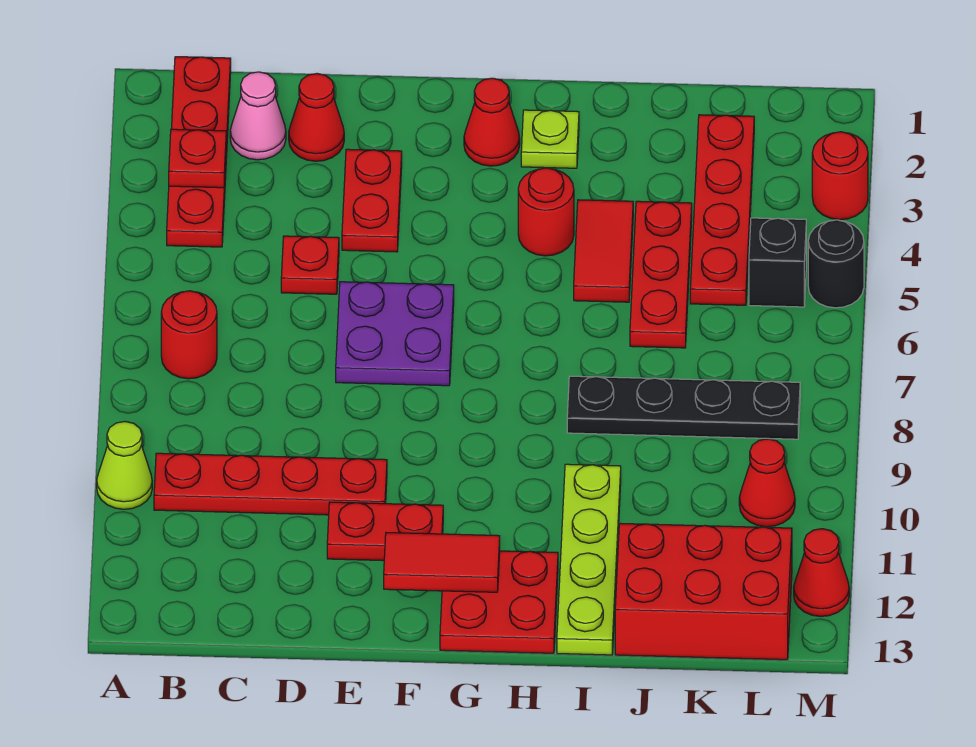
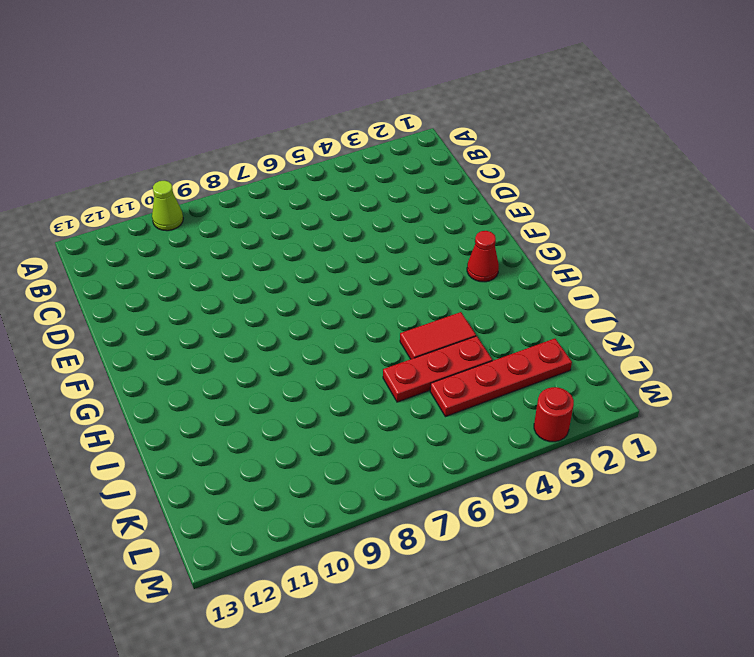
none -> red plate B1:B4 level 1
none -> red round brick B7 level 1
none -> red plate B10:E10 level 1

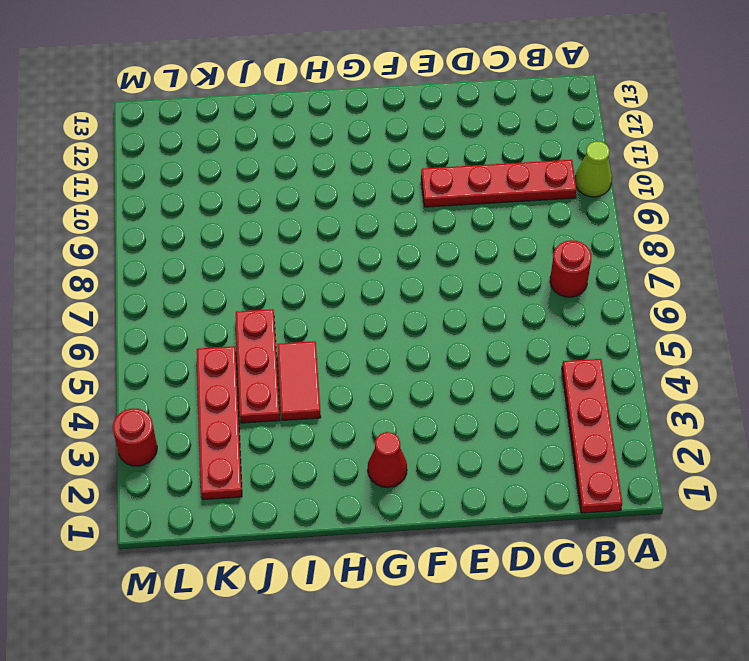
none -> pink cone C2 level 1
none -> red cone D2 level 1
none -> red plate D5 level 1

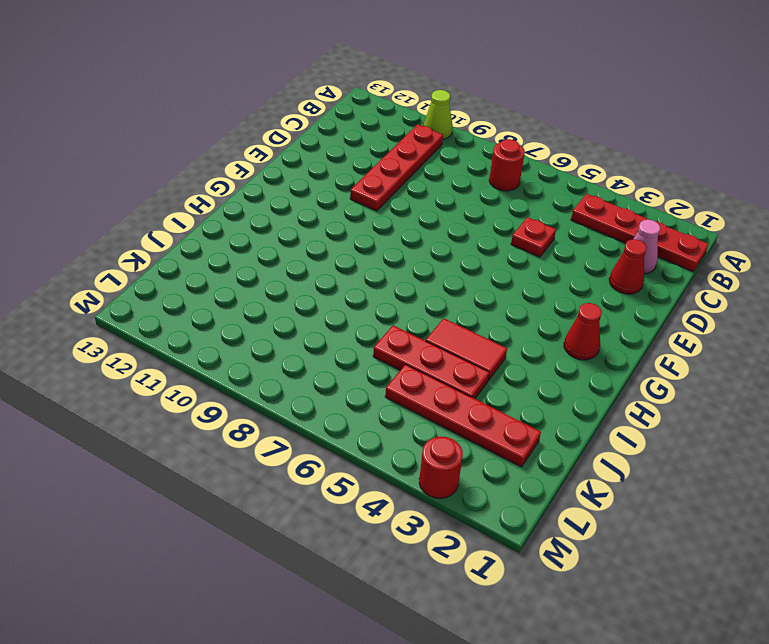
none -> red plate E3:E4 level 1
none -> purple plate E6:F7 level 1
none -> red plate E11:F11 level 1

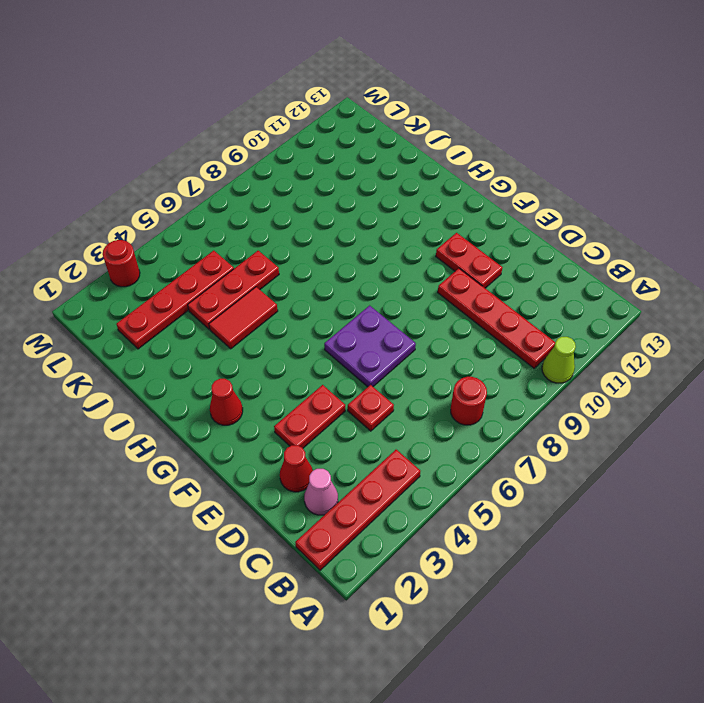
none -> red plate G12:H13 level 1
none -> lime plate H2 level 1
none -> red round brick H4 level 1

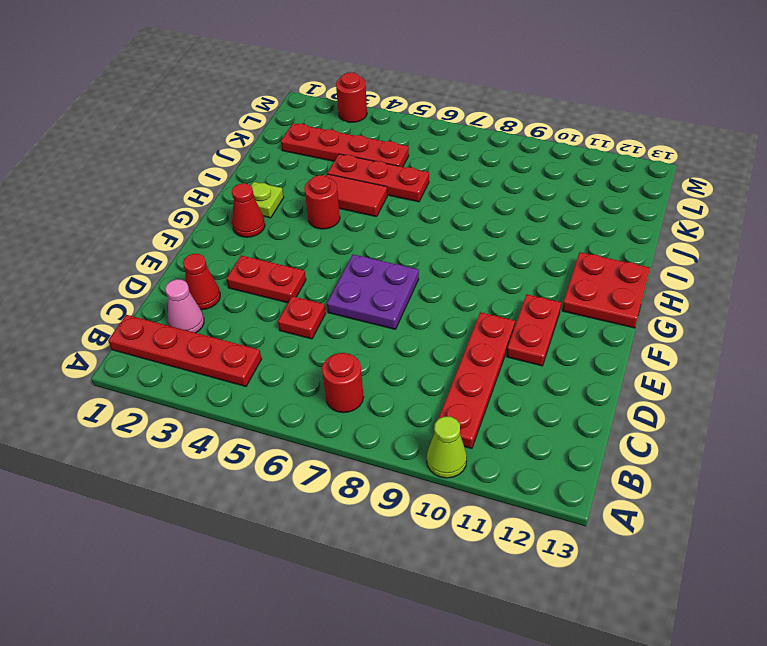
none -> black plate I8:L8 level 1
none -> lime plate I10:I13 level 1
none -> red brick J12:L13 level 1

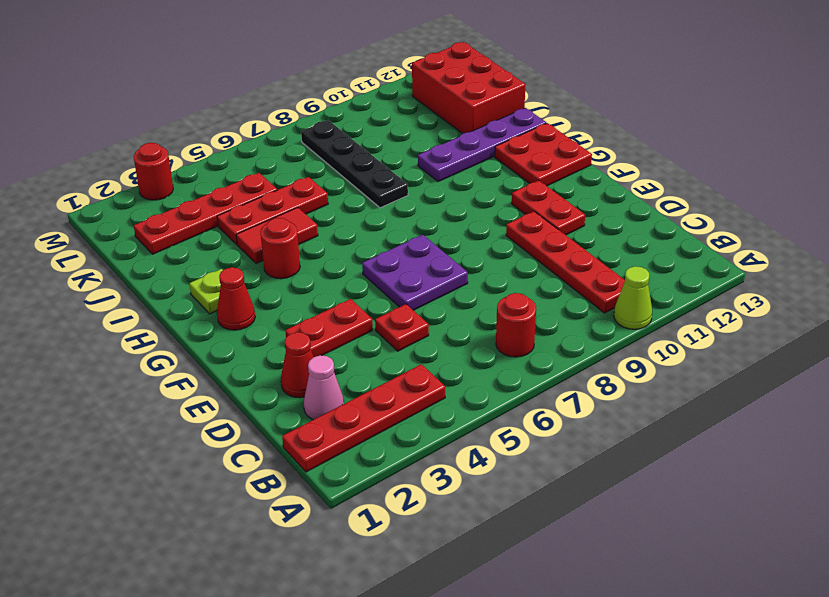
purple plate I10:I13 level 1 -> lime plate I10:I13 level 1
none -> black brick L5 level 1
none -> red cone L10 level 1
none -> black round brick M5 level 1

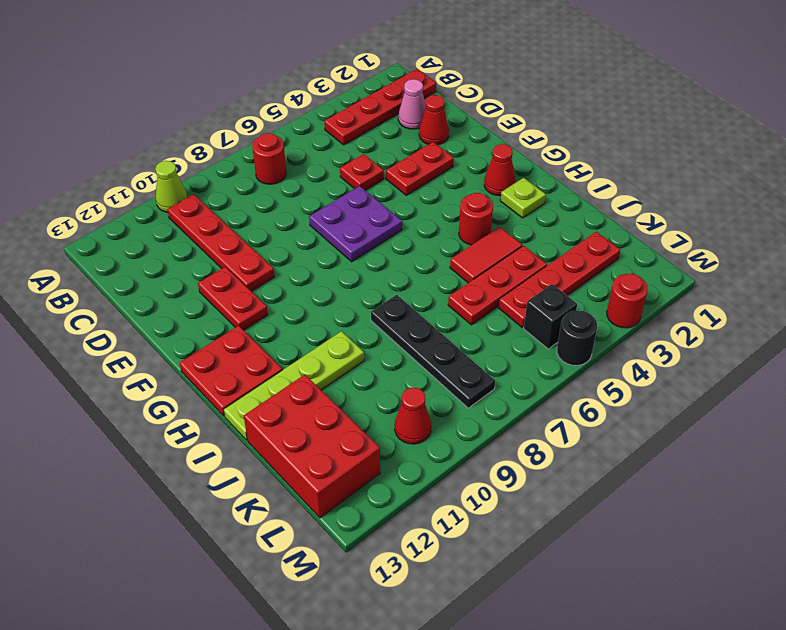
none -> red cone M12 level 1
none -> red plate B3 level 2
none -> red tile F12:G12 level 2

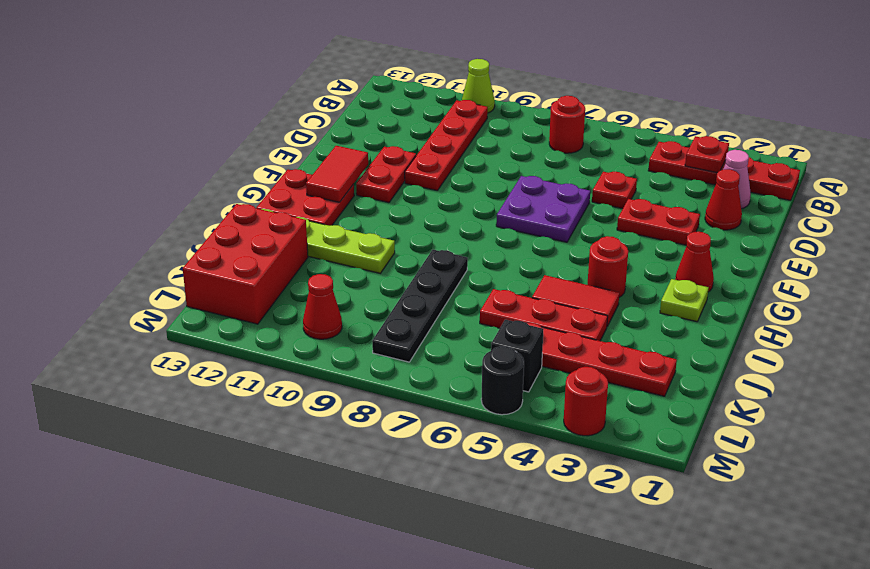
none -> red cone M12 level 1

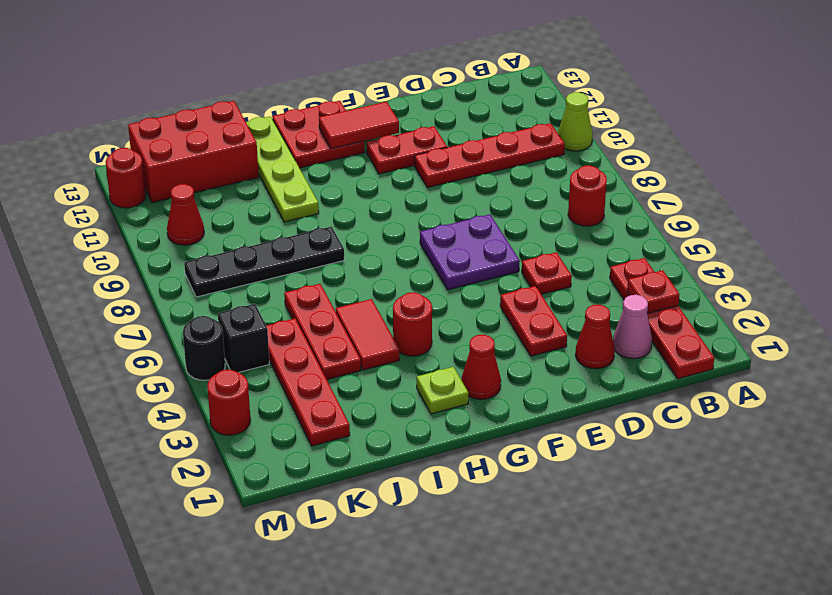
red round brick M12 level 1 -> red cone M12 level 1

